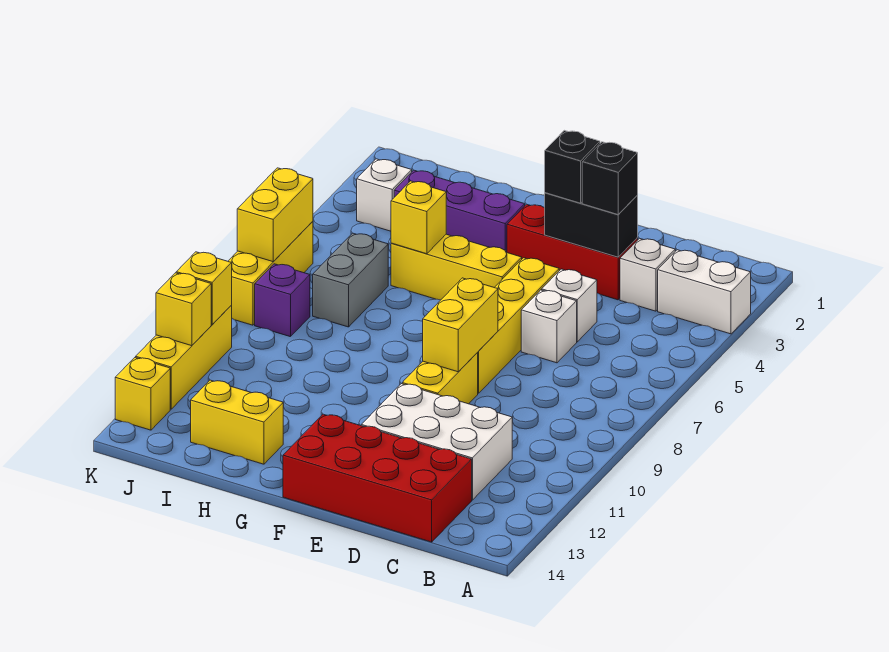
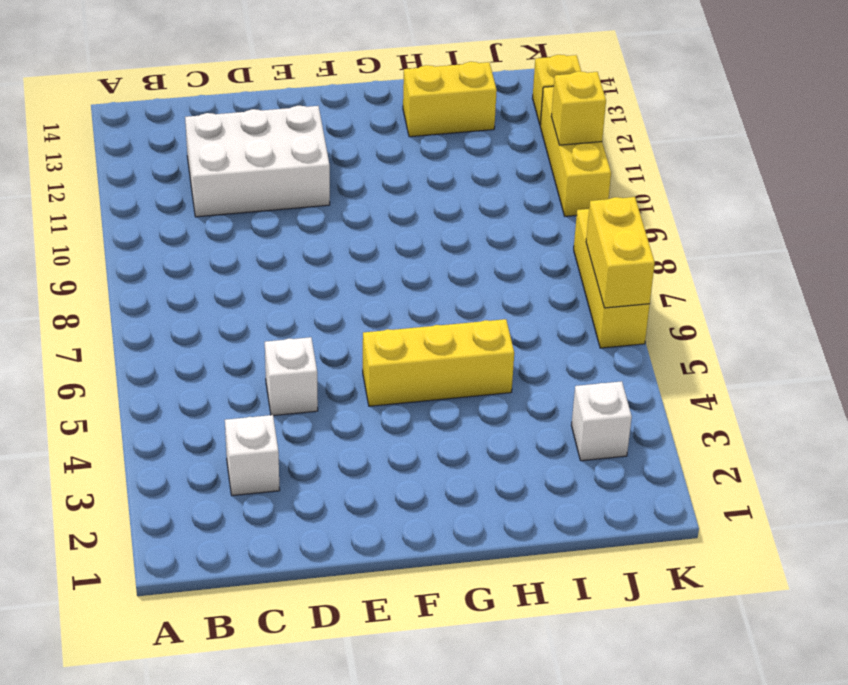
none -> white brick A3:B3 level 1
none -> red brick C13:F14 level 1
none -> red brick D3:F3 level 1

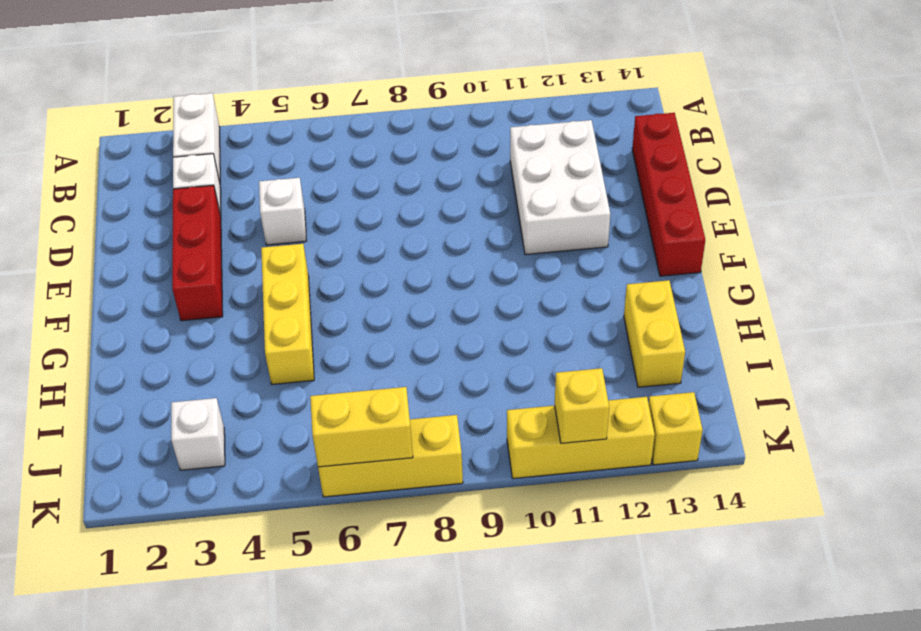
red brick C14:F14 level 1 -> red brick C13:F14 level 1
none -> white brick D6 level 1
none -> yellow brick E5:E8 level 1
none -> yellow brick E9:E10 level 1

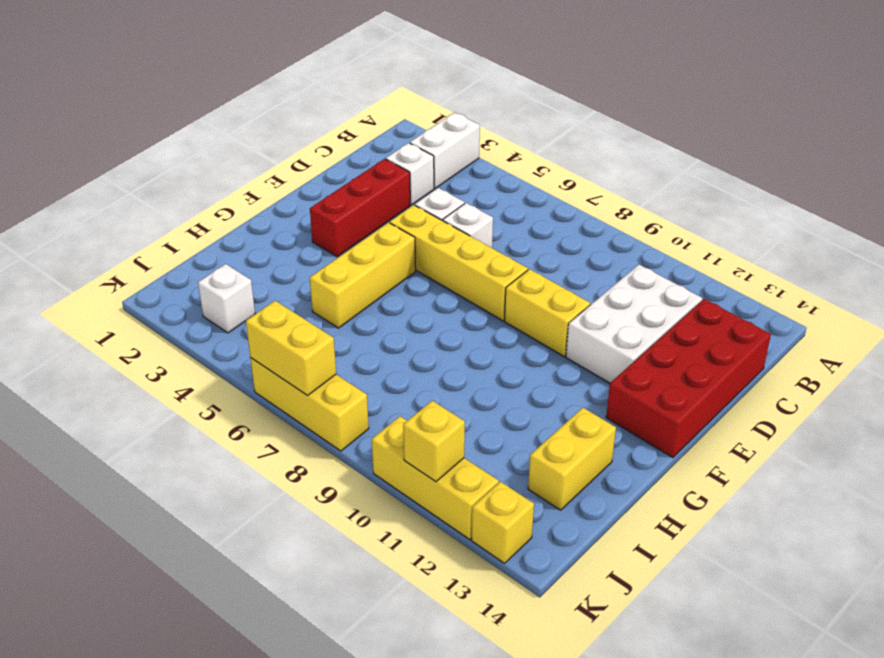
none -> purple brick G3:I3 level 1
none -> grey brick I6:I7 level 1
none -> purple brick J8 level 1

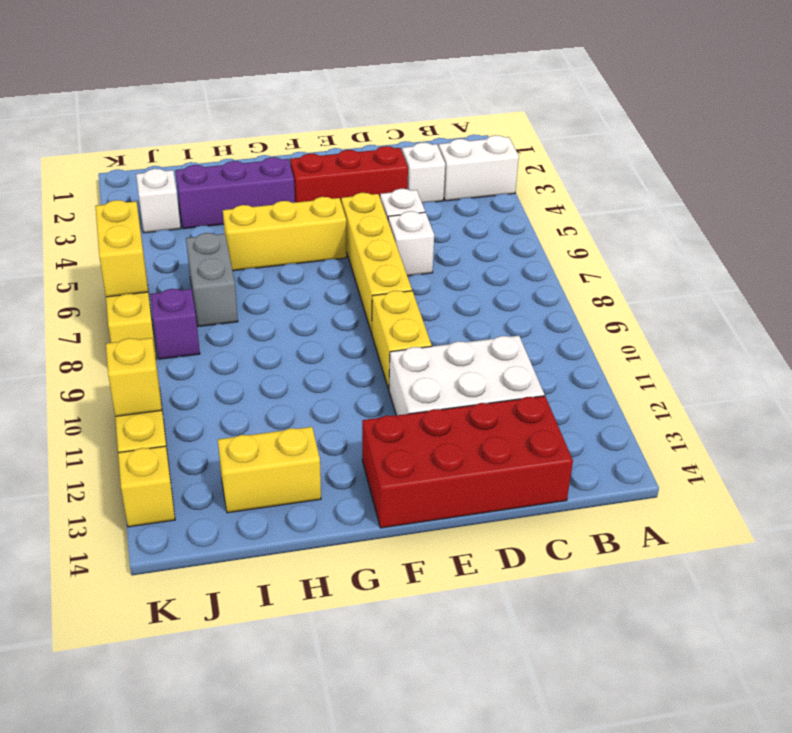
none -> black brick D3:E3 level 2
none -> yellow brick E8:E9 level 2
none -> yellow brick H5 level 2

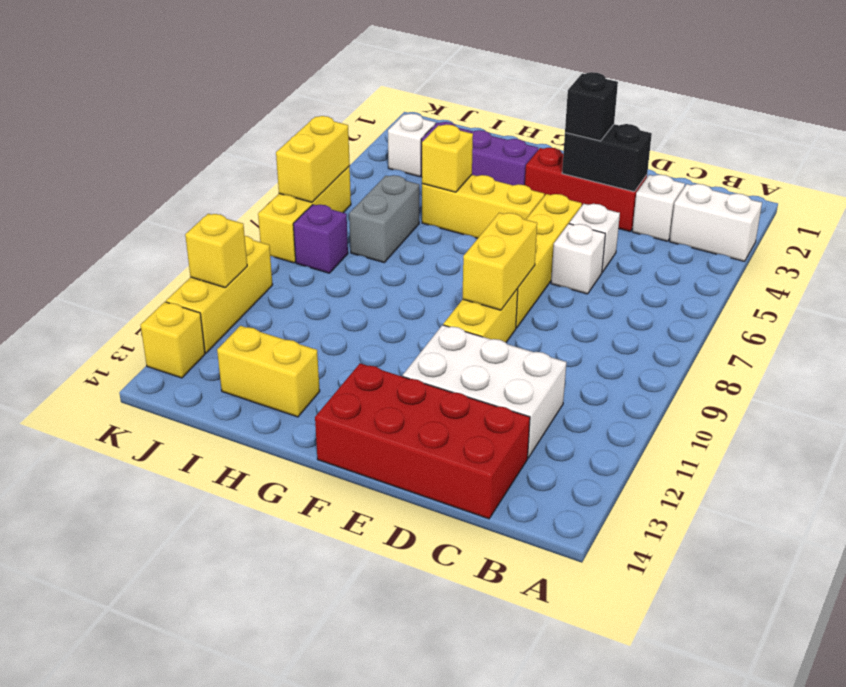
none -> yellow brick K10 level 2
none -> black brick D3 level 3

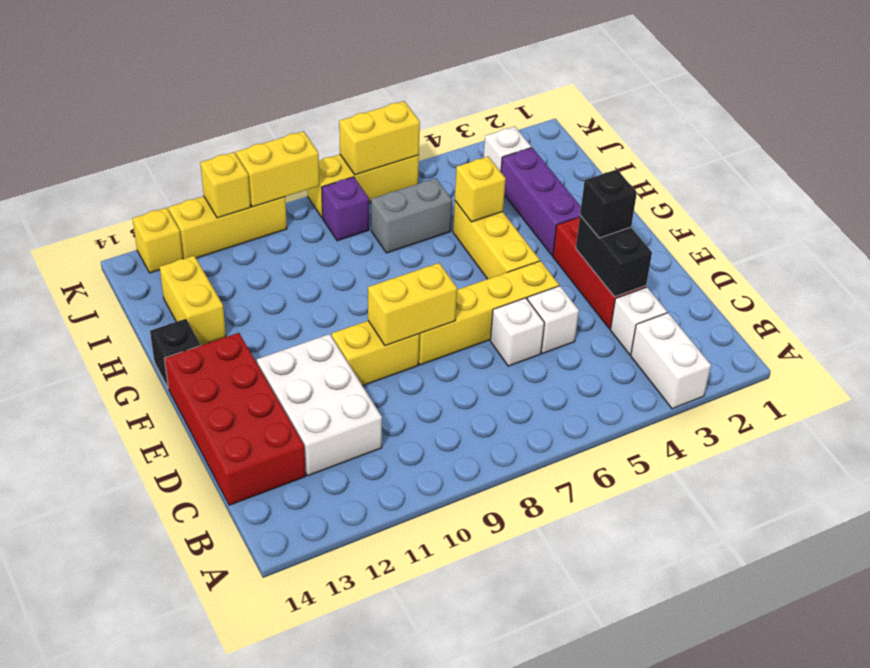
black brick G14 level 1 -> black brick D3 level 3
yellow brick K9:K10 level 2 -> yellow brick K10 level 2

